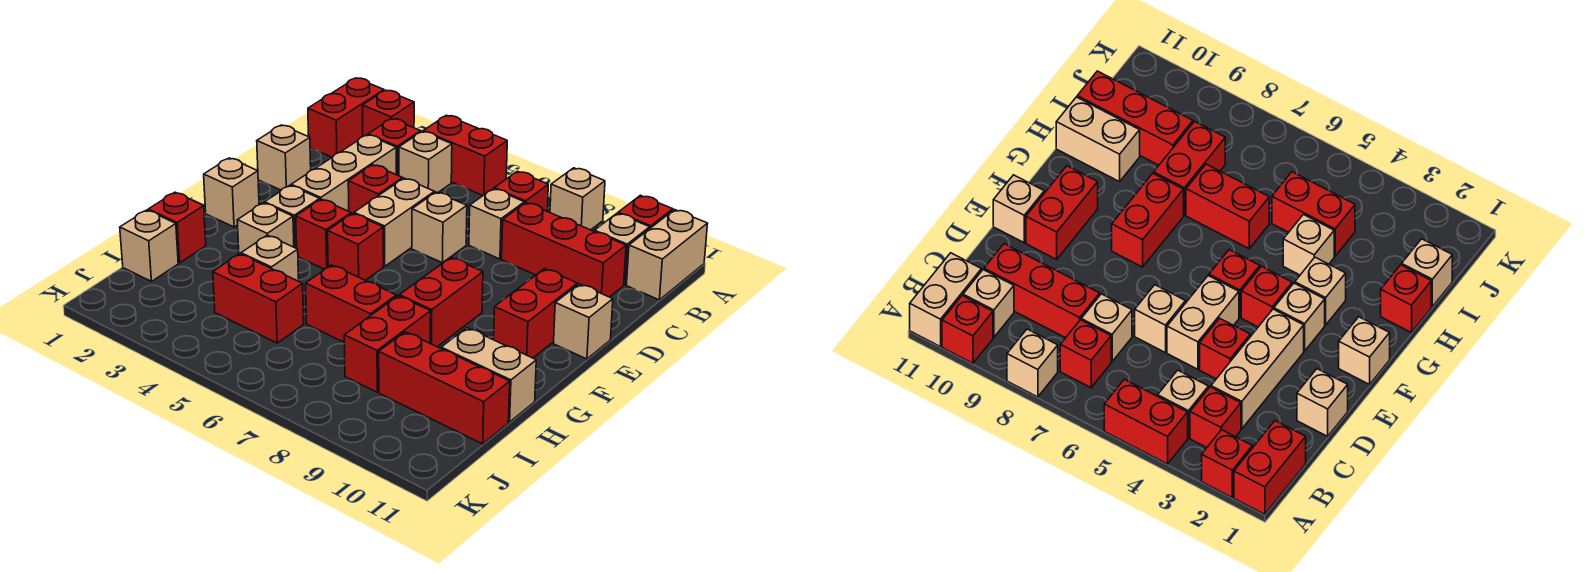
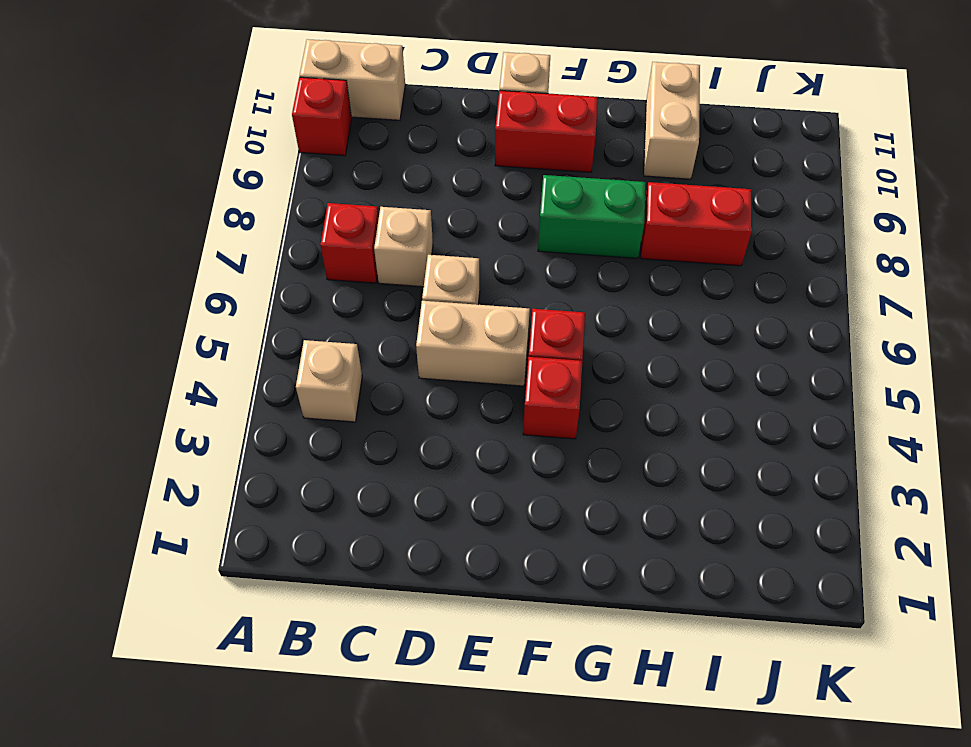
green brick F8:G8 level 1 -> red brick F8:G8 level 1
none -> red brick A1:B1 level 1
none -> red brick A2 level 1
none -> red brick A4:A5 level 1
none -> tan brick A8 level 1

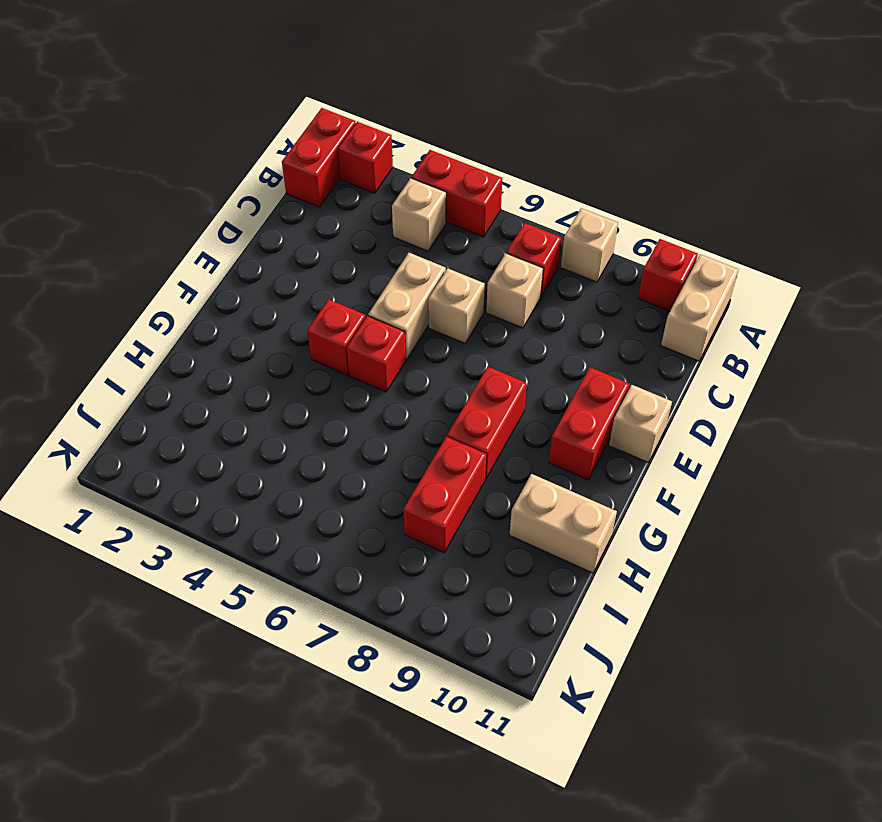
none -> red brick B3 level 1
none -> tan brick B10 level 1
none -> tan brick C3:E3 level 1
none -> red brick C8:C10 level 1

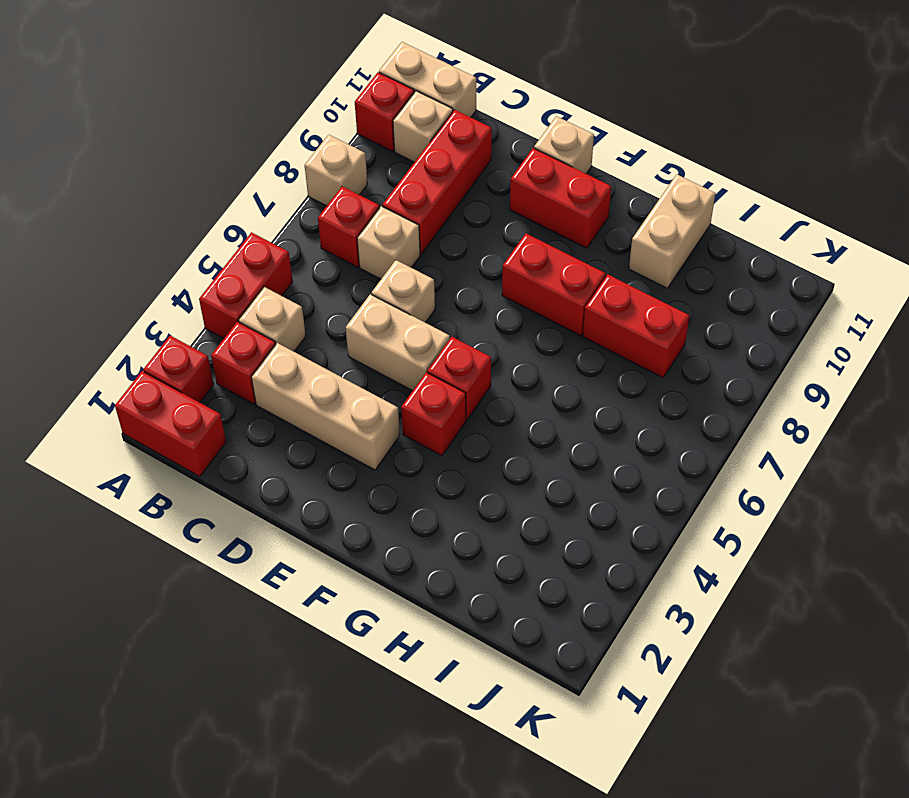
none -> tan brick D1 level 1
none -> red brick D4 level 1
none -> tan brick F1 level 1
none -> tan brick F3 level 1

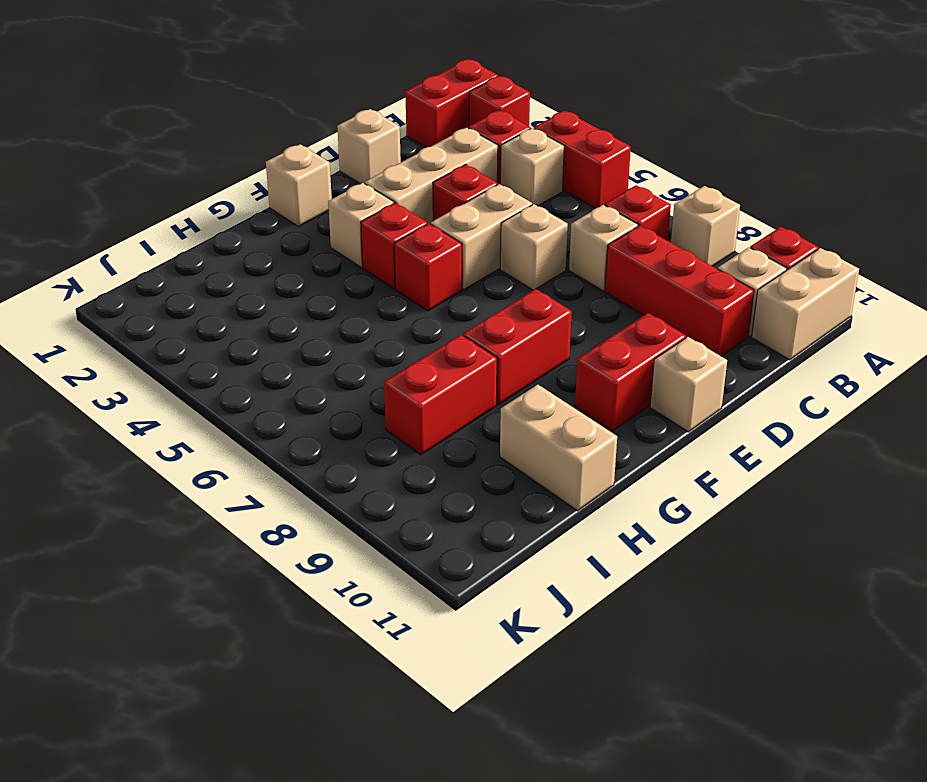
none -> tan brick G3 level 1
none -> red brick H1 level 1
none -> tan brick H4 level 1
none -> red brick H6:H7 level 1

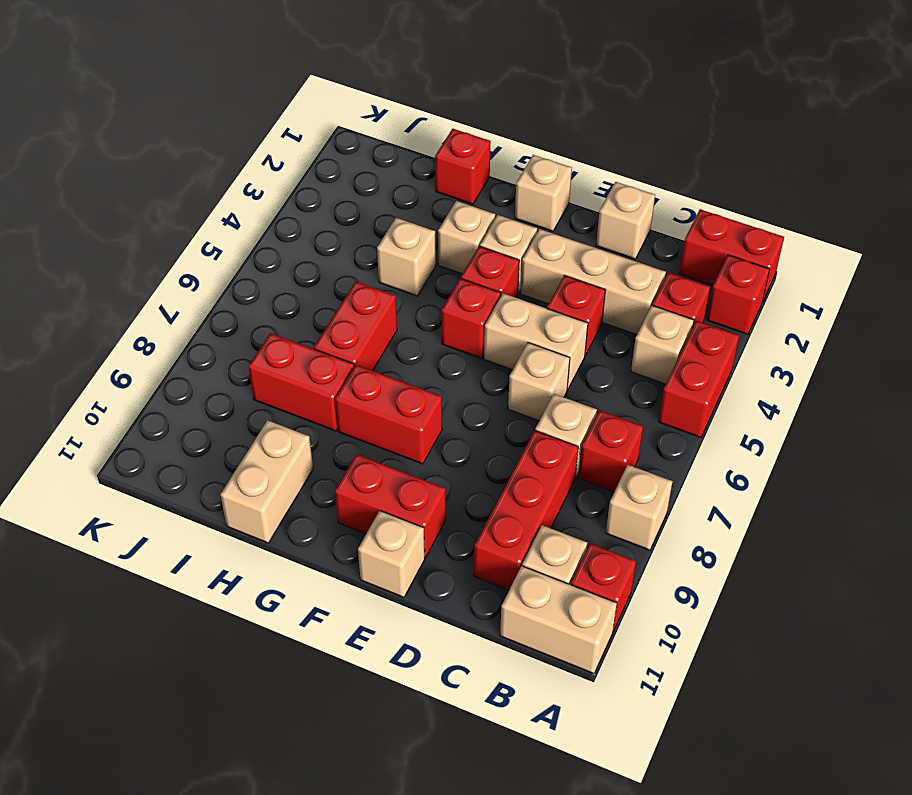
none -> tan brick I1 level 1
none -> red brick I4:I5 level 1
none -> red brick I9:I11 level 1

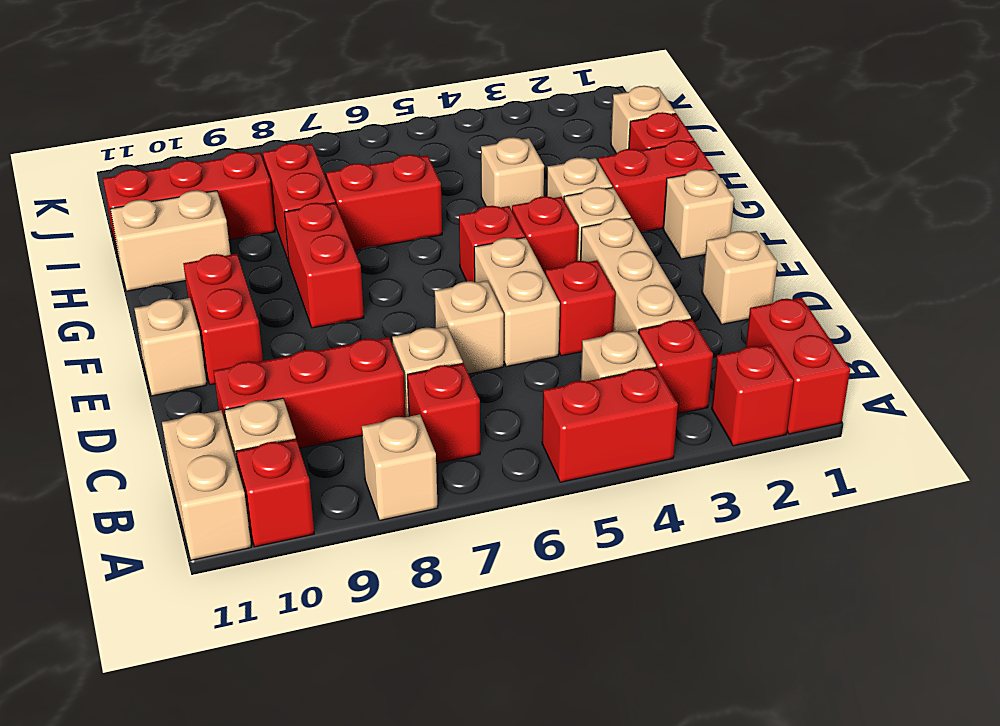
red brick G1:G2 level 1 -> red brick I4:I5 level 1

